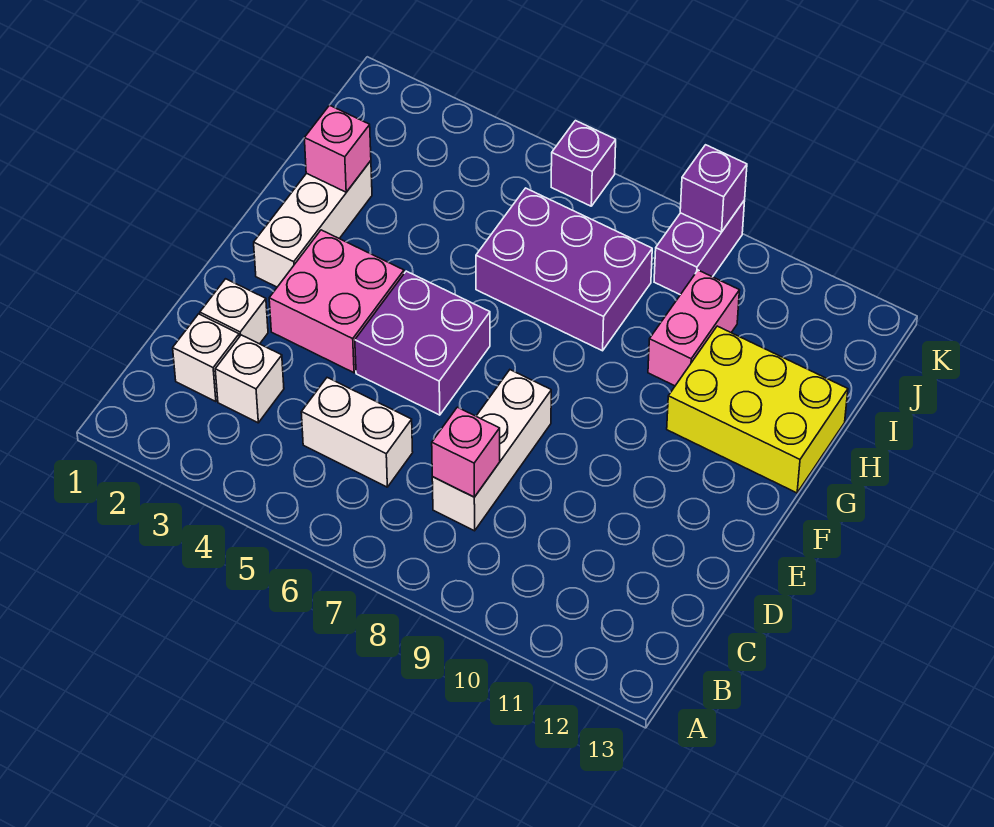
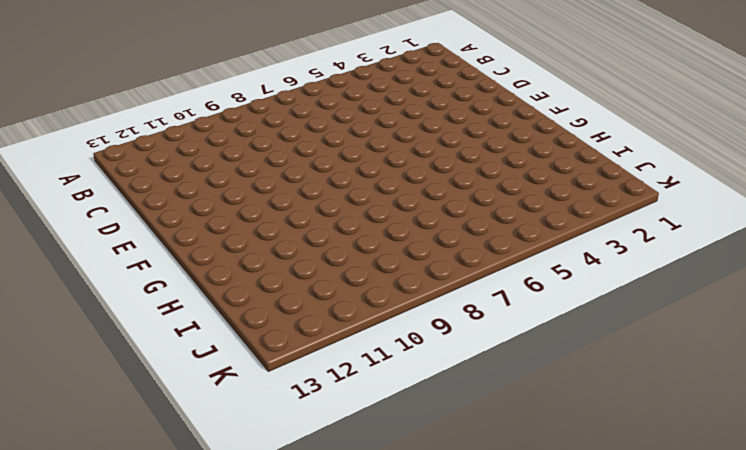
none -> white brick C2 level 1
none -> white brick C3 level 1
none -> white brick C5:C6 level 1

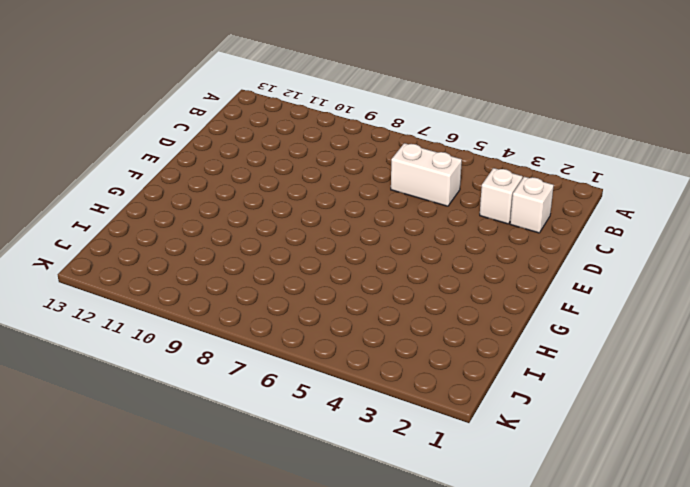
none -> white brick C8:E8 level 1
none -> white brick D2 level 1
none -> pink brick E3:F4 level 1

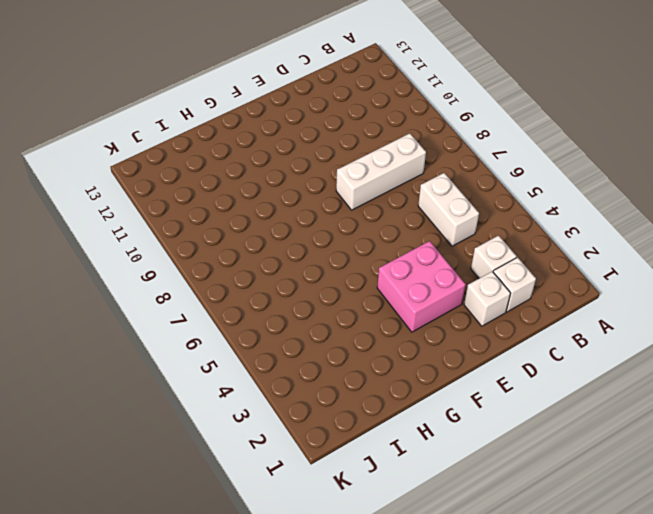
none -> purple brick E5:F6 level 1
none -> white brick F2:H2 level 1
none -> yellow brick G11:H13 level 1

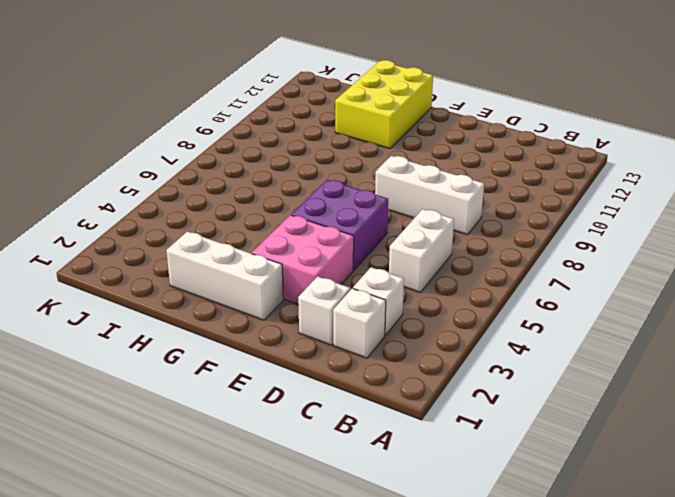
none -> purple brick H6:I8 level 1
none -> pink brick H10:I10 level 1
none -> purple brick J9:K9 level 1

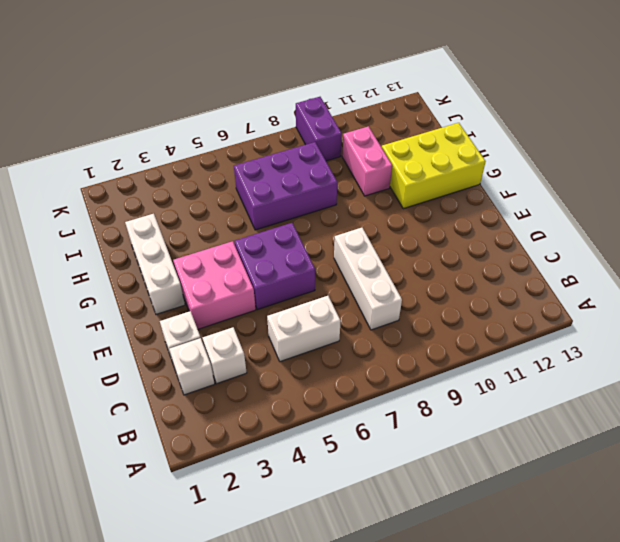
none -> purple brick K6 level 1
none -> pink brick C8 level 2
none -> pink brick H2 level 2

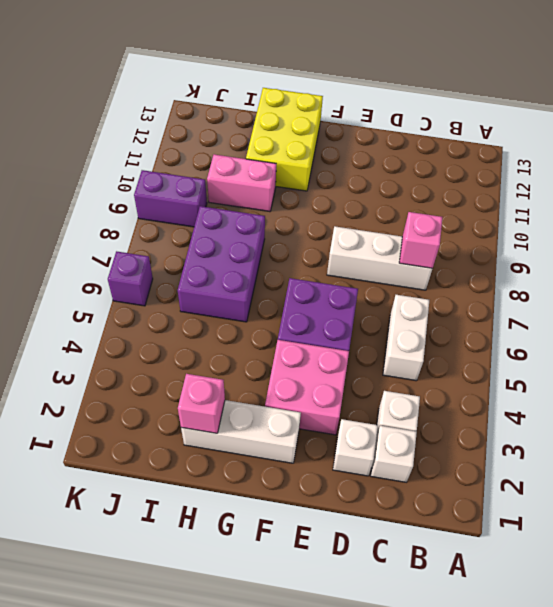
none -> purple brick K9 level 2

